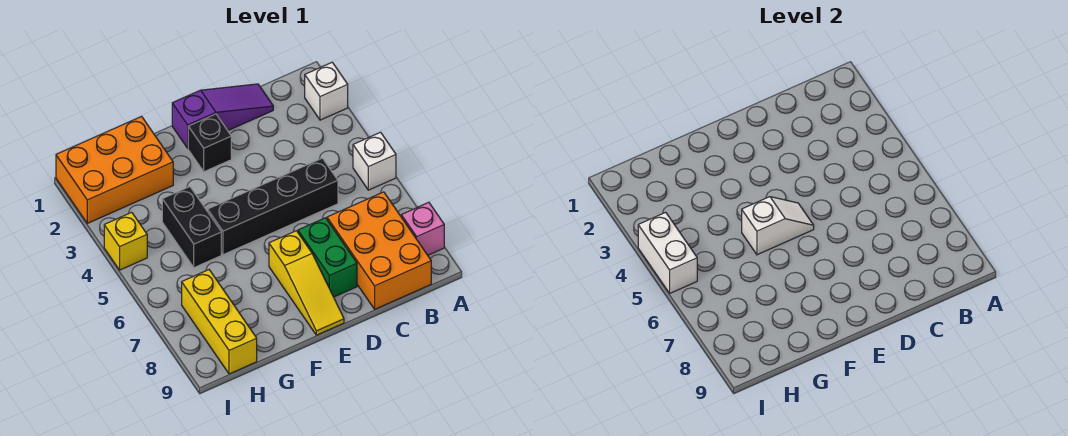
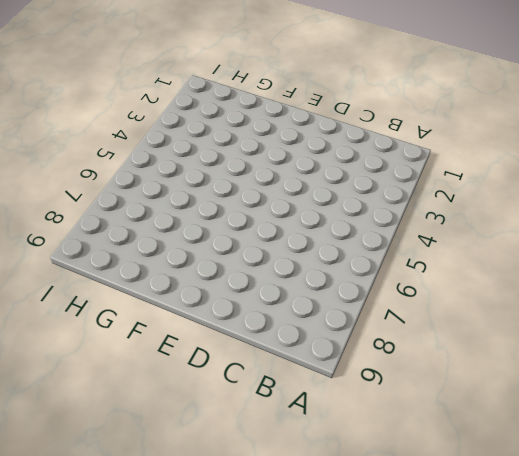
none -> white brick A2 level 1
none -> white brick A5 level 1
none -> pink brick A8 level 1

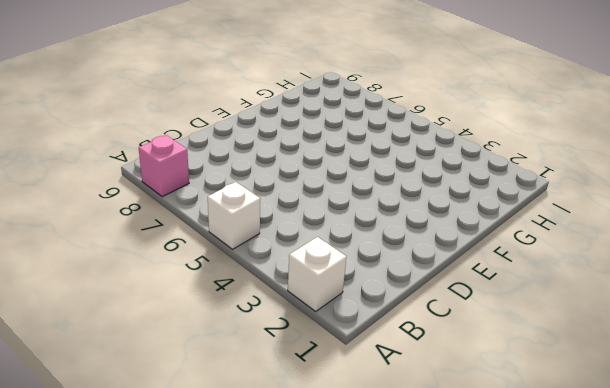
none -> orange brick B7:C9 level 1
none -> purple slope C1:E1 level 1 top E
none -> black brick C5:F5 level 1

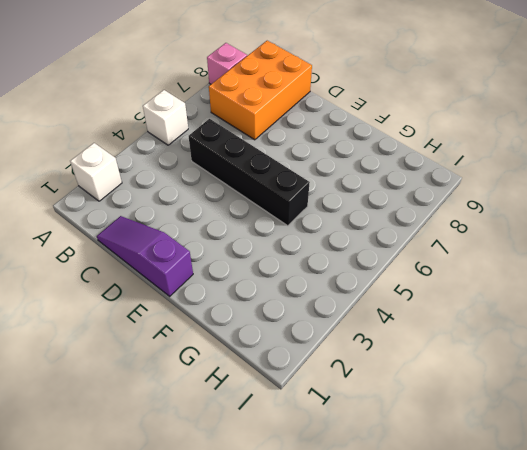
none -> green brick D7:D8 level 1
none -> black brick E2 level 1
none -> yellow slope E7:E9 level 1 top 7

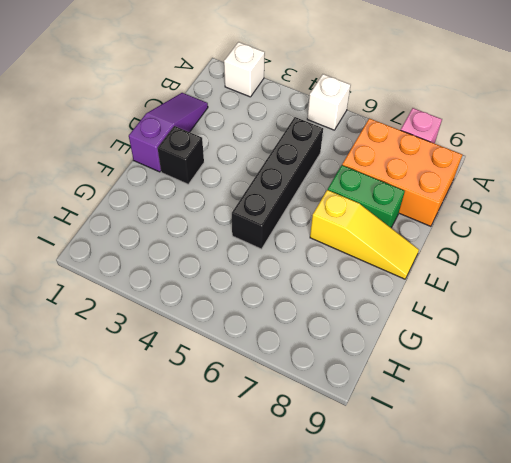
none -> orange brick G1:I2 level 1
none -> black brick G4:G5 level 1
none -> yellow brick H7:H9 level 1

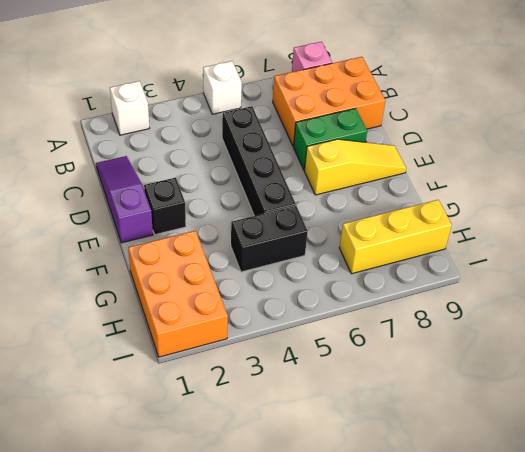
none -> yellow brick I4 level 1
none -> white slope E5:F5 level 2 top F
none -> white brick I4:I5 level 2

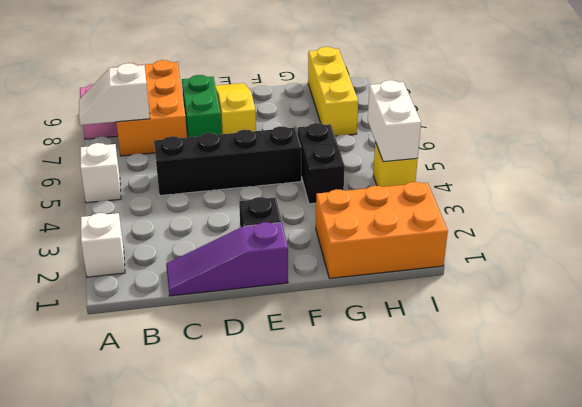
white slope A7:B7 level 2 top B -> white slope E5:F5 level 2 top F

